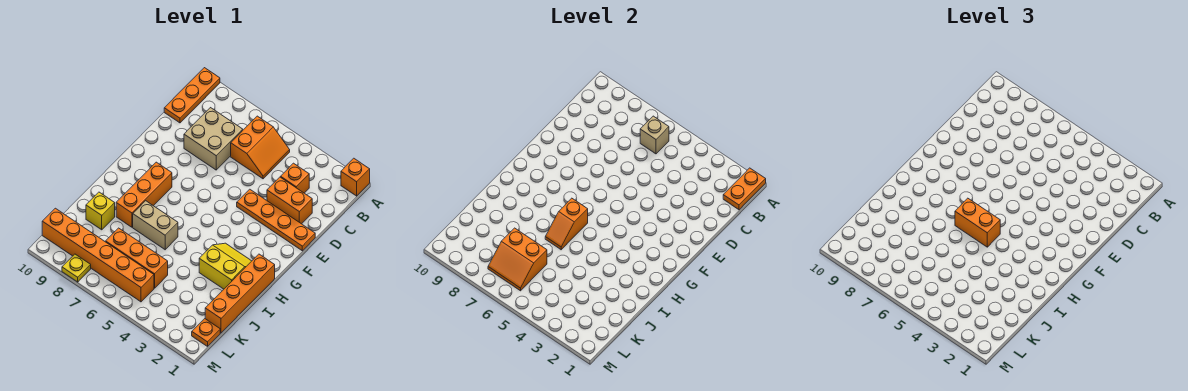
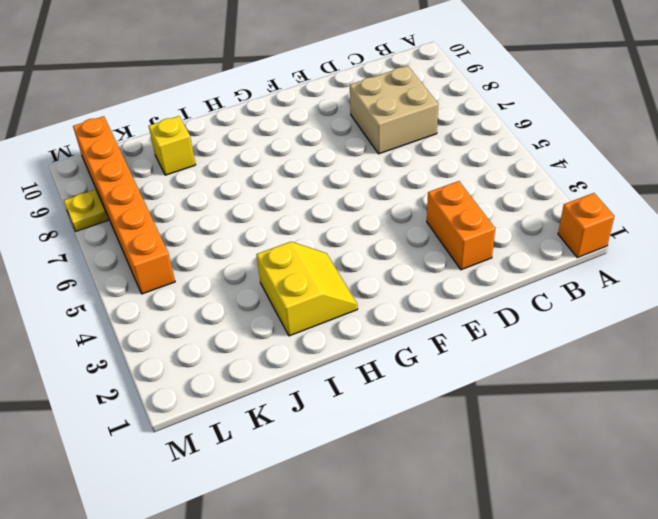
none -> orange plate A10:C10 level 1
none -> orange slope B5:C6 level 1 top 6
none -> orange brick C3 level 1

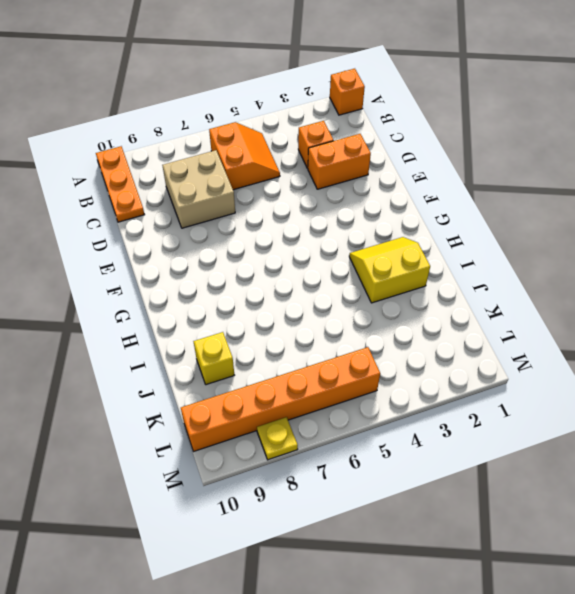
none -> orange plate E1:E4 level 1
none -> orange brick G8:I8 level 1
none -> orange brick H1:K1 level 1

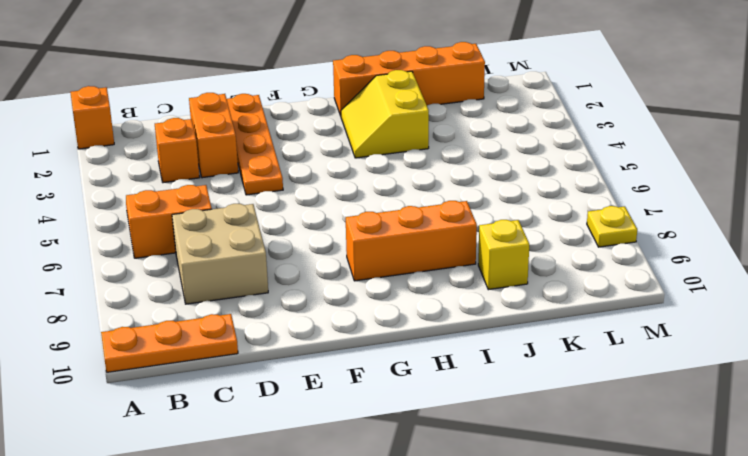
none -> tan brick I6:I7 level 1
none -> orange brick K5:K7 level 1
none -> orange plate L1 level 1

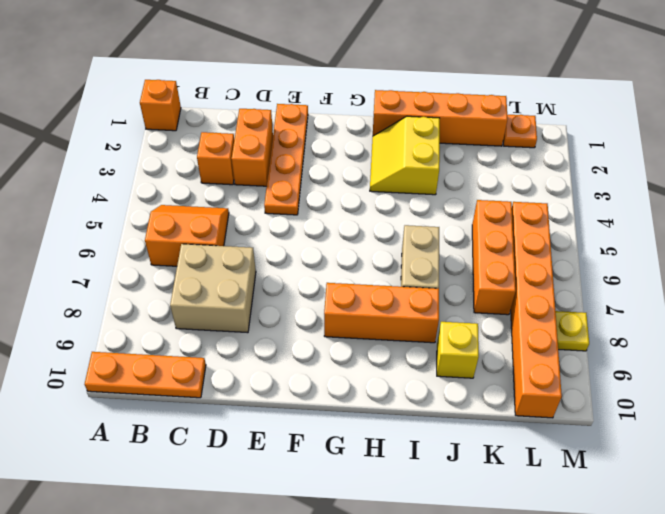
none -> orange plate A1:B1 level 2
none -> tan brick B6 level 2
none -> orange slope H6:I6 level 2 top H

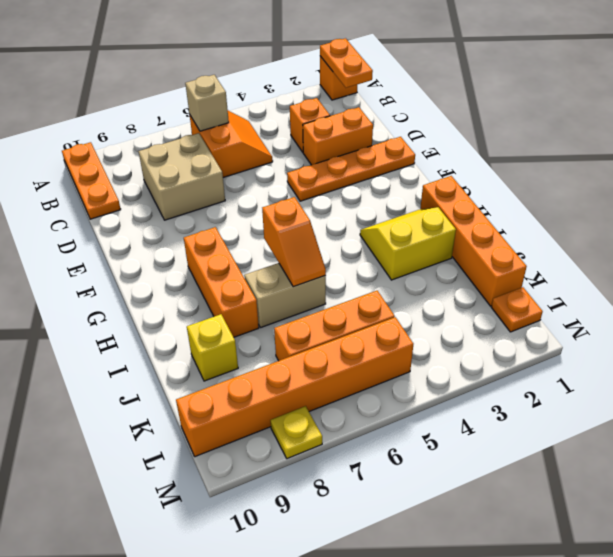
none -> orange slope K6:L7 level 2 top K
none -> orange brick H5:H6 level 3

